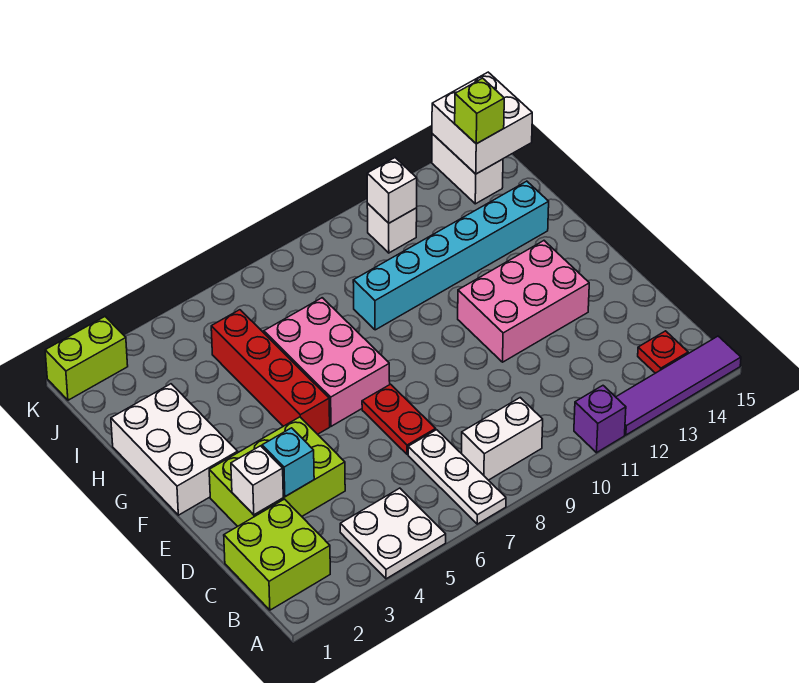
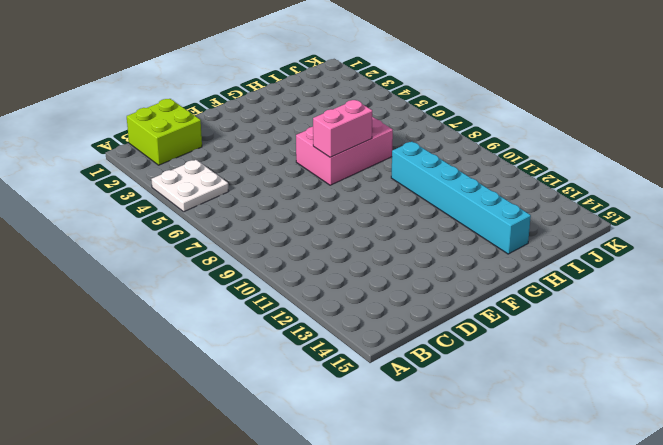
pink brick F7:G7 level 2 -> none
none -> white plate A7:C7 level 1
none -> purple brick A11 level 1
none -> purple tile A12:A15 level 1

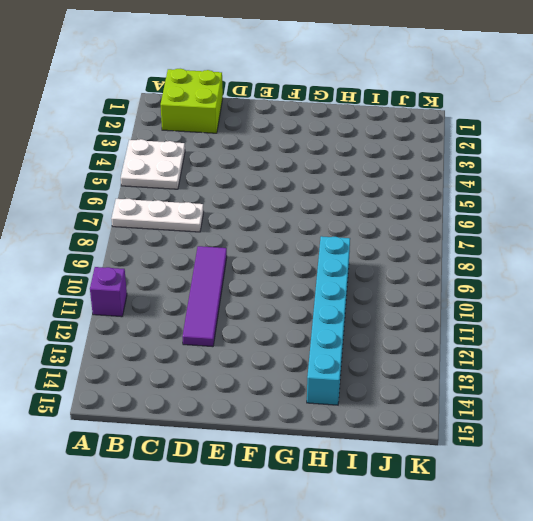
purple tile D9:D12 level 1 -> purple tile A12:A15 level 1
none -> white brick B8:B9 level 1
none -> red plate B14 level 1
none -> lime brick D2:E4 level 1

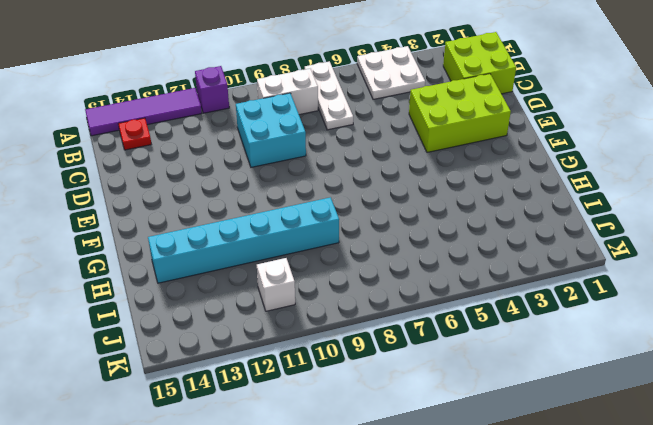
cyan brick C9:D10 level 1 -> none
none -> red plate D7:E7 level 1
none -> pink brick E11:F13 level 1
none -> white brick F1:H2 level 1

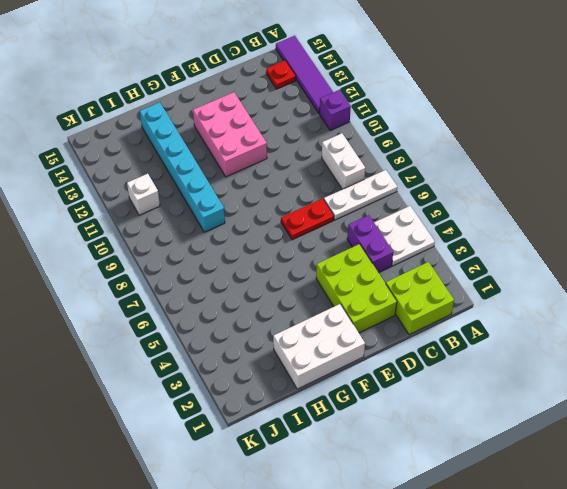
purple brick C4:C5 level 1 -> none
none -> red brick F5:I5 level 1
none -> pink brick F6:H7 level 1
none -> white brick J14:K14 level 1

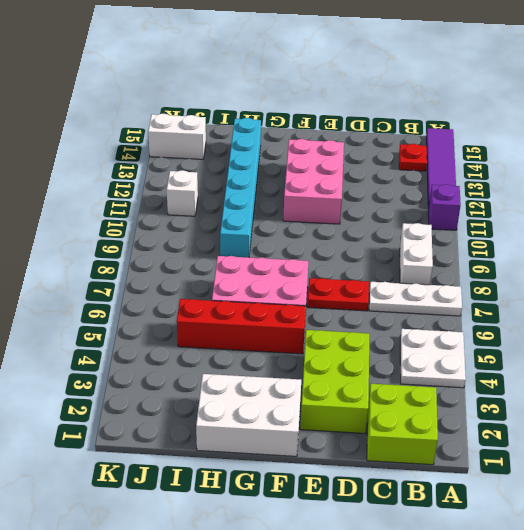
none -> lime brick K1:K2 level 1
none -> white brick D2 level 2
none -> cyan brick D3 level 2

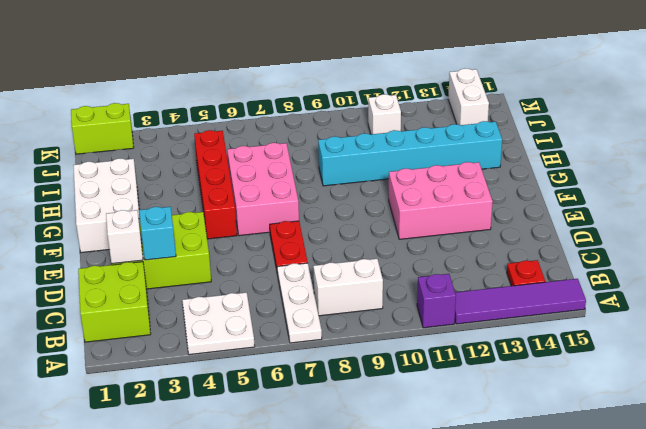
none -> white brick J11 level 2
none -> white brick J14:K15 level 2
none -> lime brick J14 level 3

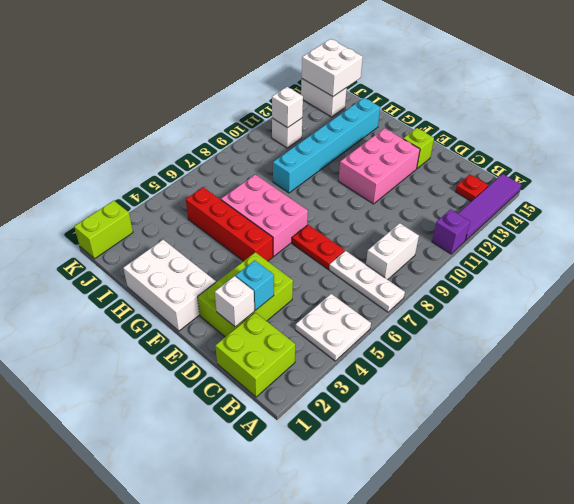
lime brick E14 level 1 -> lime brick J14 level 3

